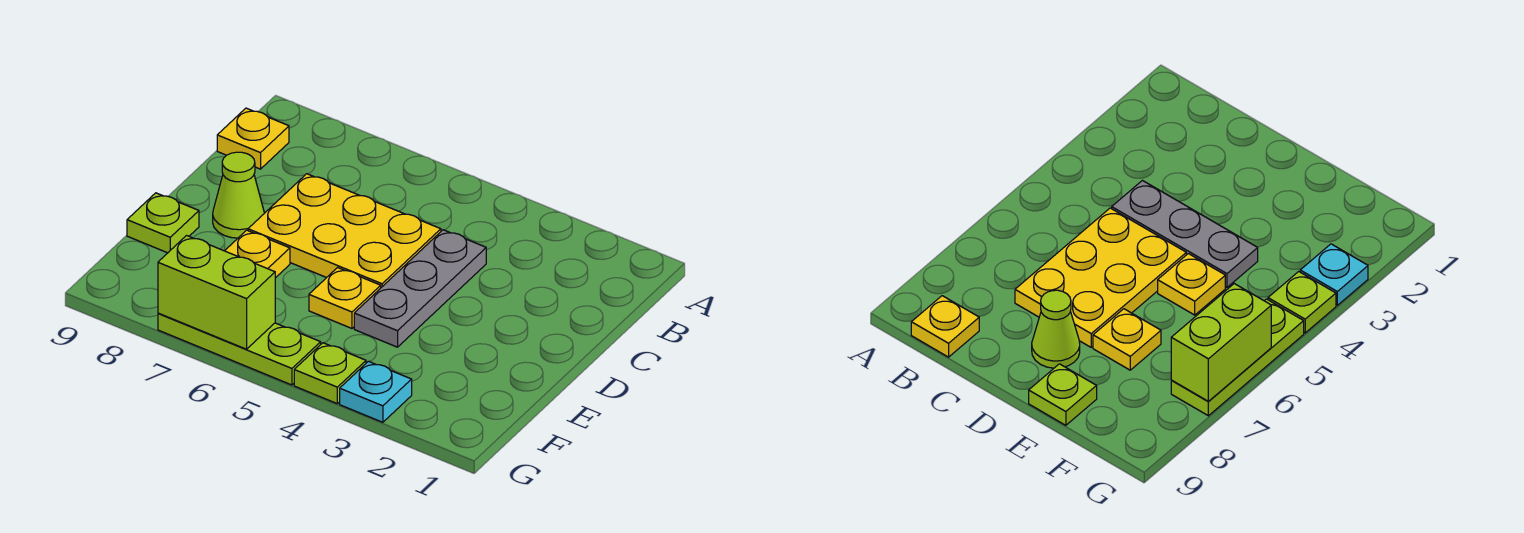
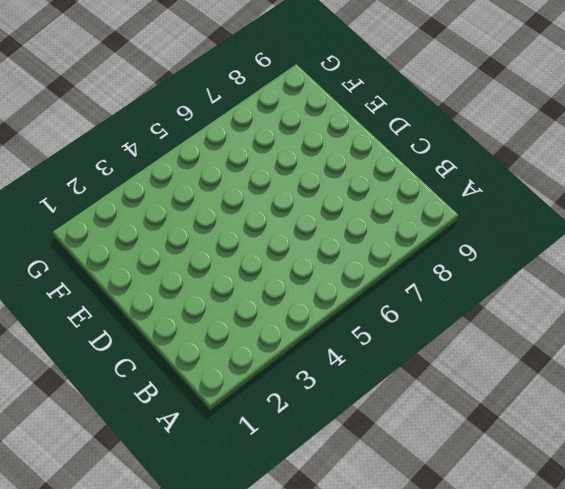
none -> yellow plate B9 level 1
none -> grey plate C4:E4 level 1

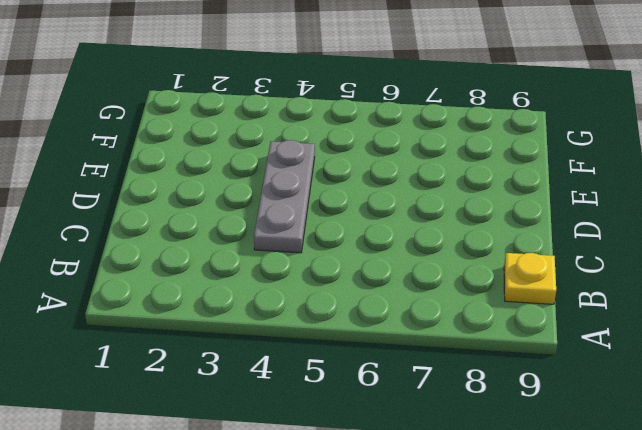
none -> yellow plate C5:D7 level 1
none -> lime cone D8 level 1

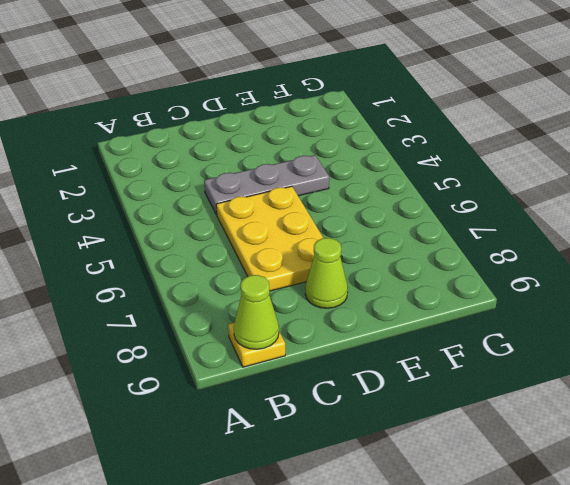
lime cone B9 level 2 -> none
none -> yellow plate E5 level 1
none -> yellow plate E7 level 1

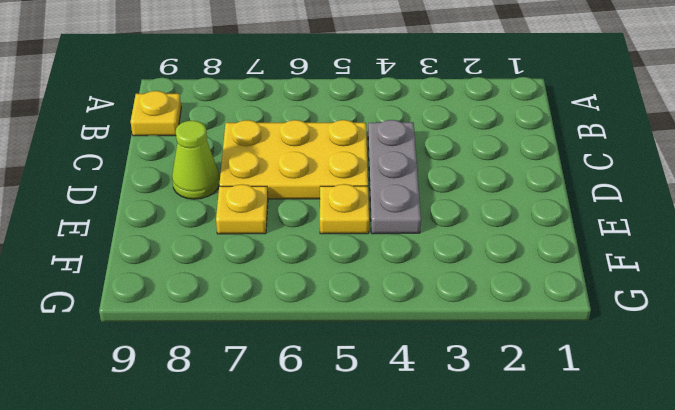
none -> lime plate E9 level 1
none -> cyan plate G3 level 1

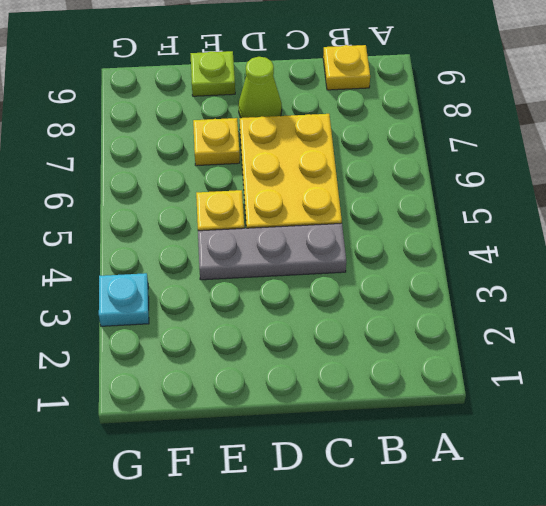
none -> lime plate G4 level 1
none -> lime plate G5:G7 level 1

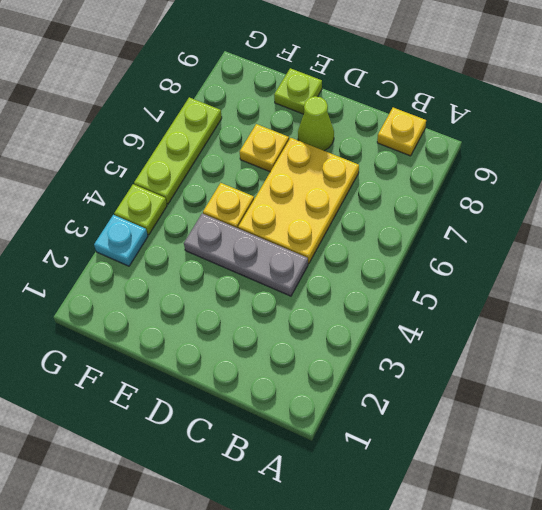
none -> lime brick G6:G7 level 2

